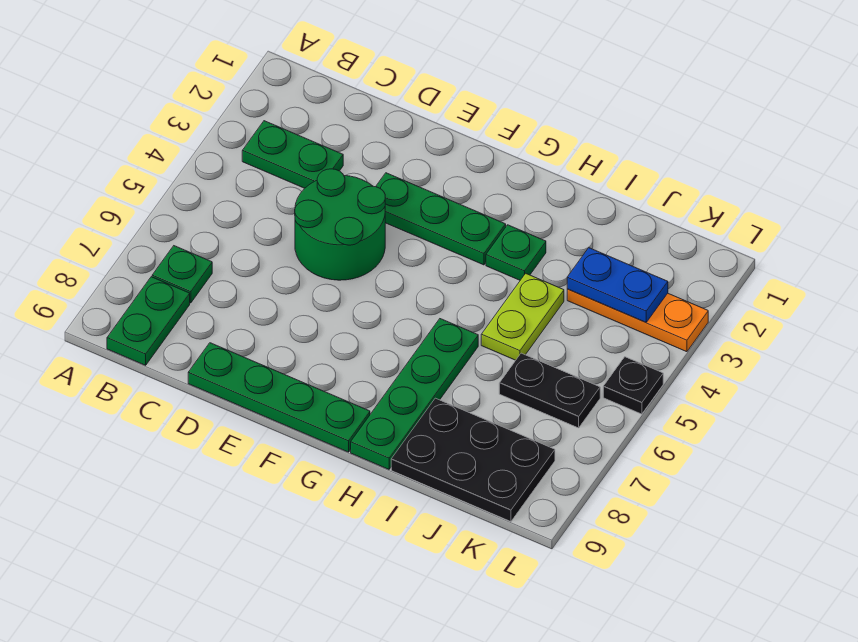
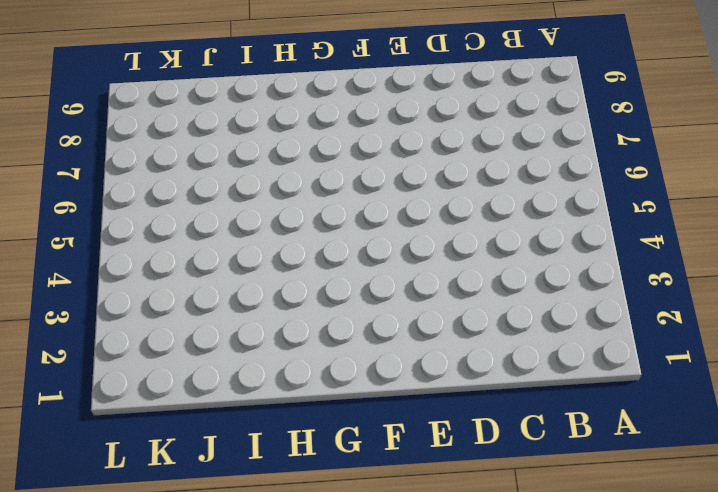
none -> green plate B3:C3 level 1
none -> green plate B7 level 1
none -> green plate B8:B9 level 1

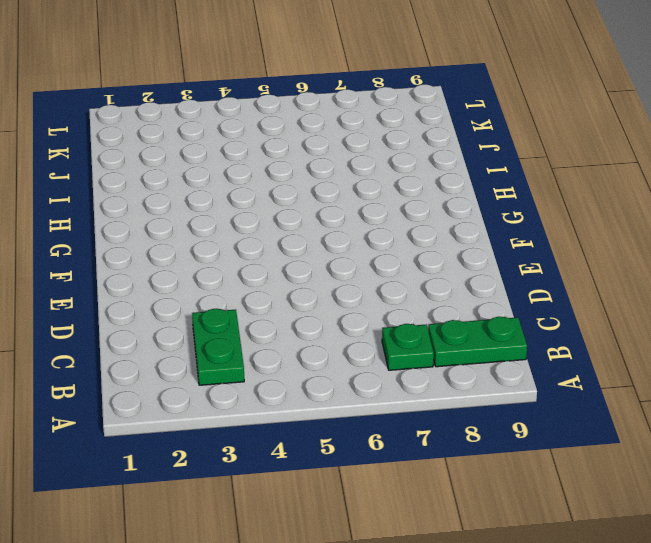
none -> green round brick D4:E5 level 1
none -> green plate D9:G9 level 1
none -> green plate E3:G3 level 1

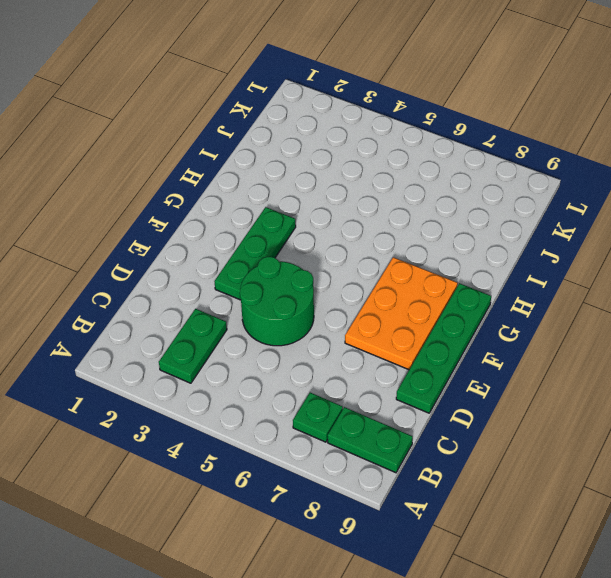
orange plate E7:G8 level 1 -> none
none -> green plate H3 level 1
none -> green plate H6:H9 level 1
none -> lime plate I4:I5 level 1

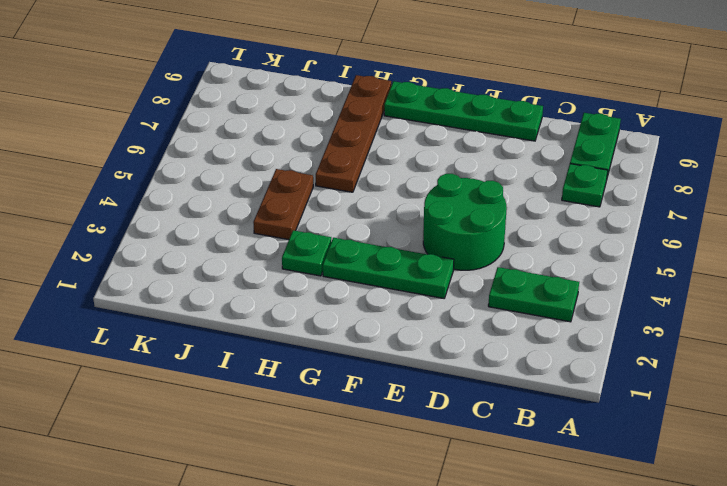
brown plate H6:H9 level 1 -> green plate H6:H9 level 1
brown plate I4:I5 level 1 -> lime plate I4:I5 level 1
none -> black plate I8:K9 level 1
none -> orange plate J3:L3 level 1
none -> black plate J6:K6 level 1

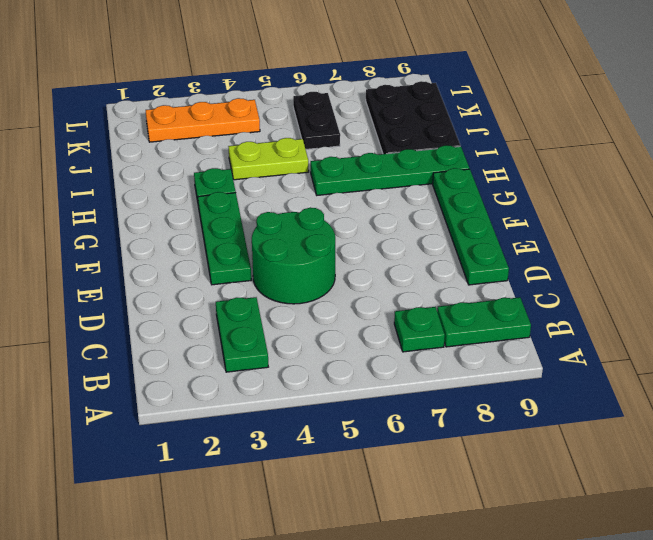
orange plate K2:K4 level 1 -> orange plate J3:L3 level 1
none -> black plate L5 level 1
none -> blue plate J3:K3 level 2

